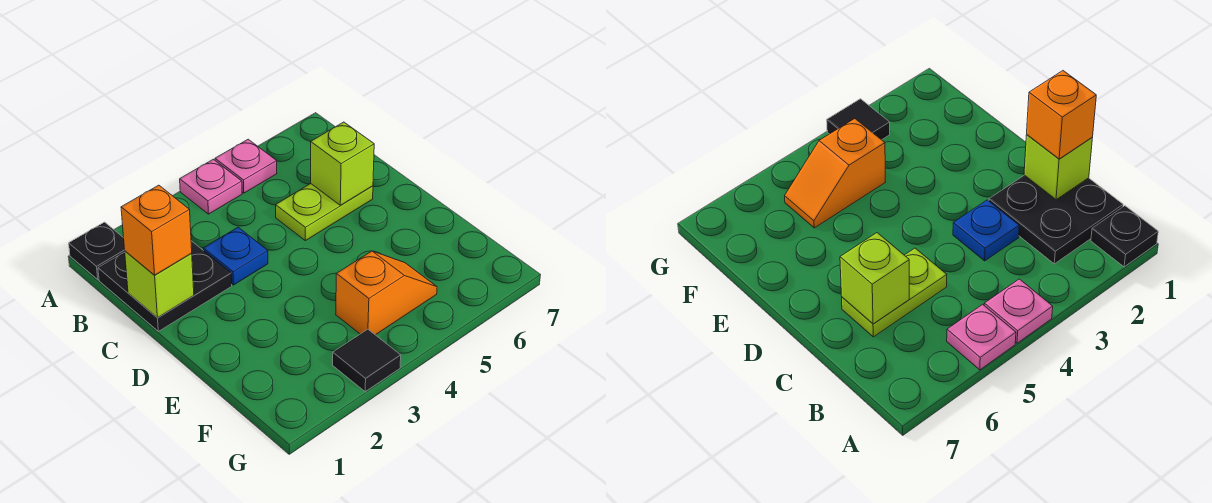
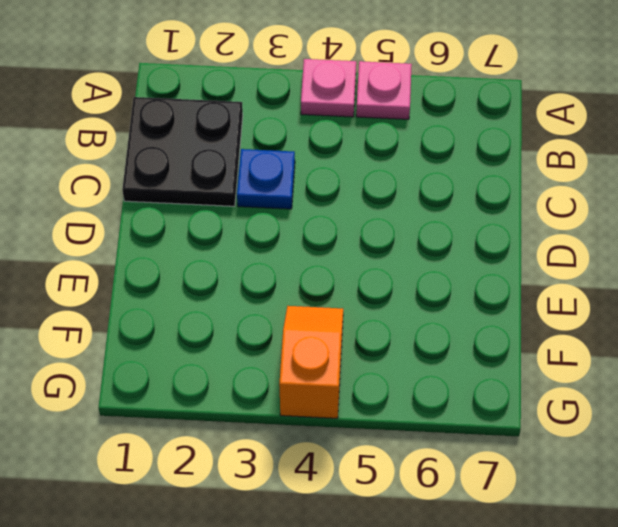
orange slope F4:G4 level 1 top G -> orange slope F4:F5 level 1 top 4
none -> black plate A1 level 1
none -> lime plate C5:C6 level 1

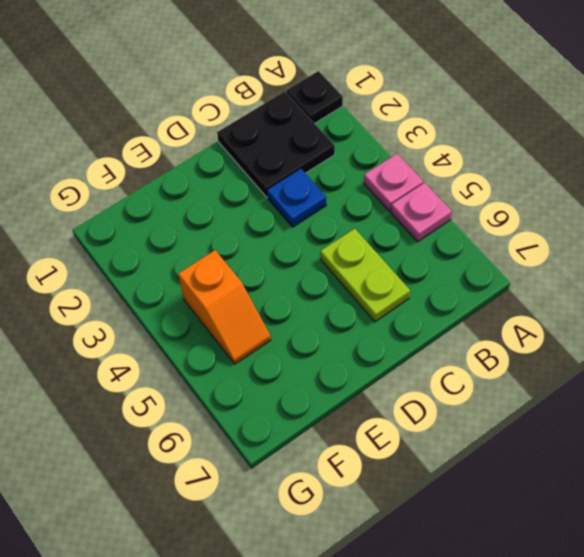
none -> black tile G3 level 1
none -> lime brick C1 level 2

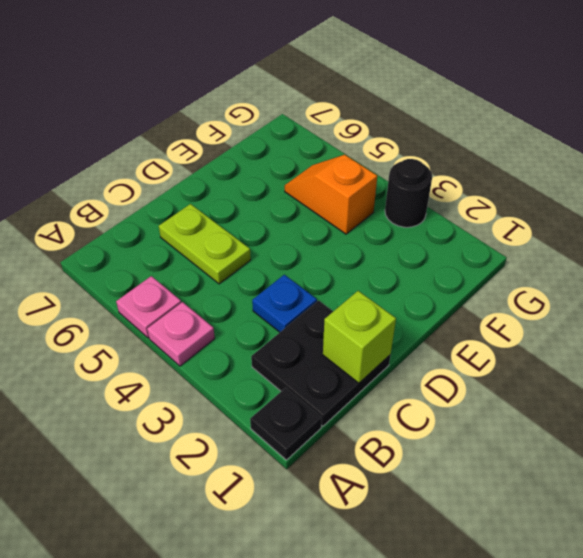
black round brick G3 level 1 -> black tile G3 level 1
none -> lime brick C6 level 2
none -> orange brick C1 level 3

